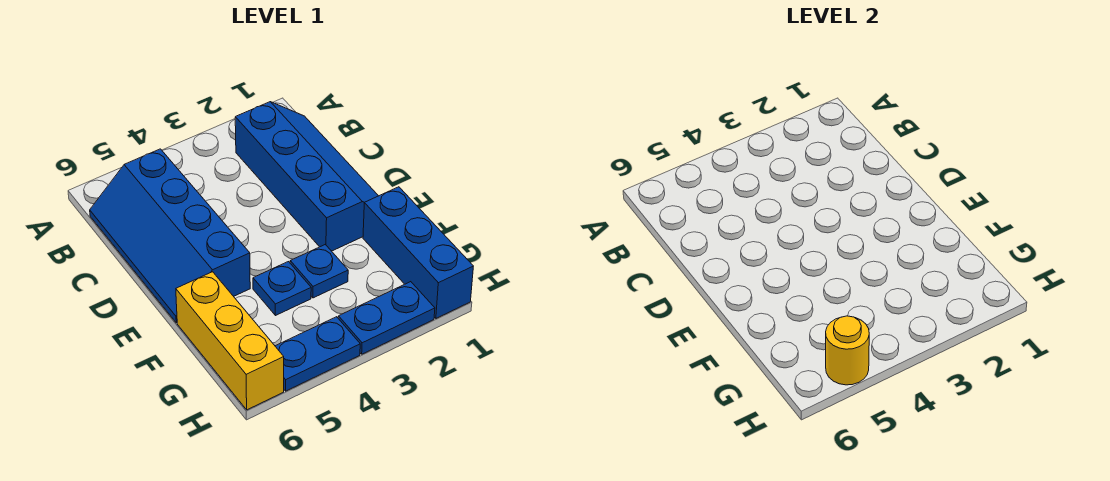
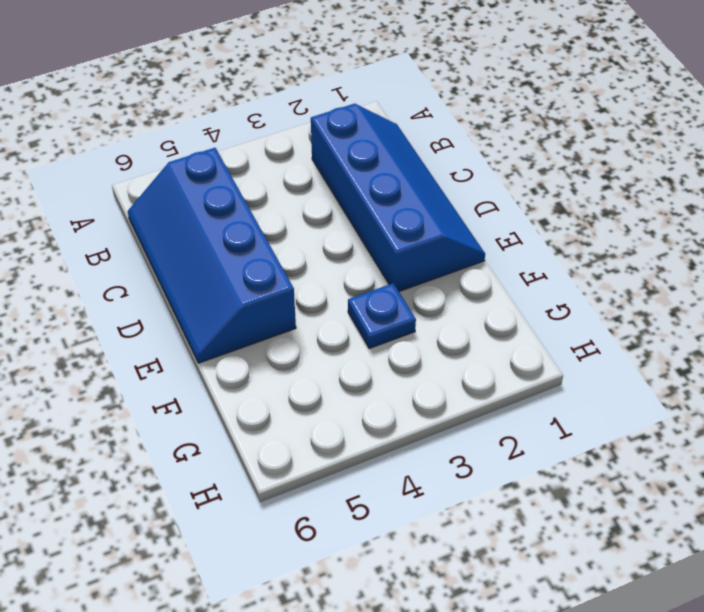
none -> blue brick F1:H1 level 1
none -> blue plate F4 level 1

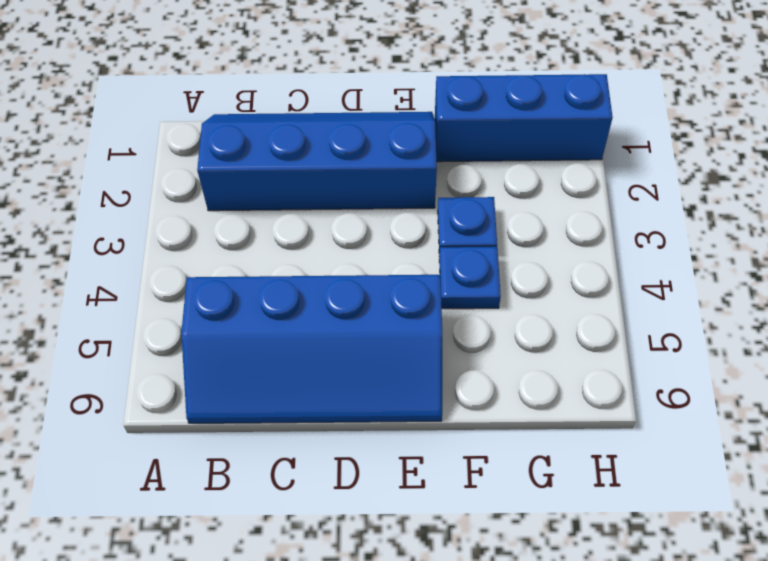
none -> yellow brick F6:H6 level 1
none -> blue plate H2:H3 level 1

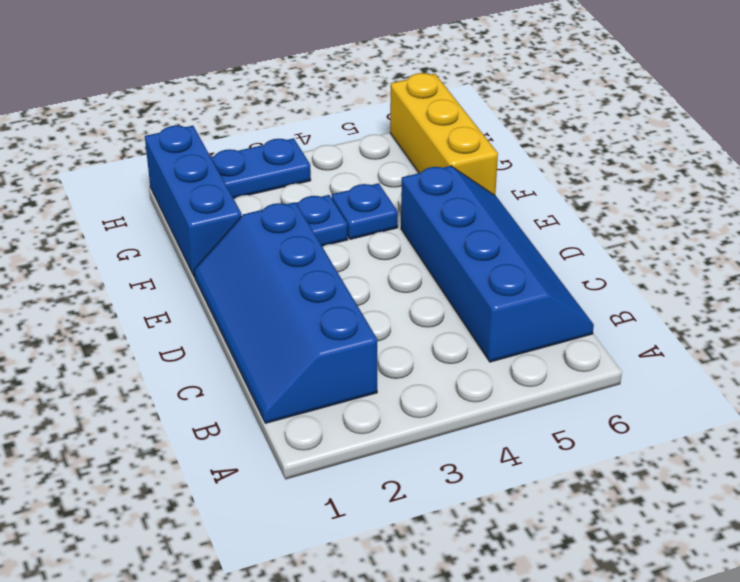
none -> blue plate H4:H5 level 1
none -> yellow round brick H5 level 2

